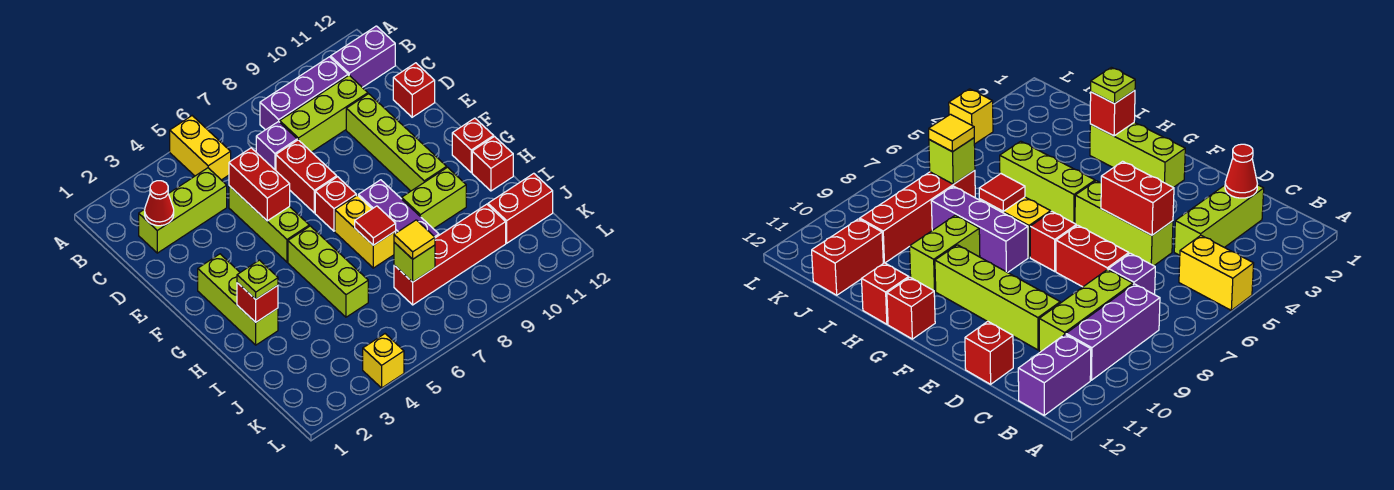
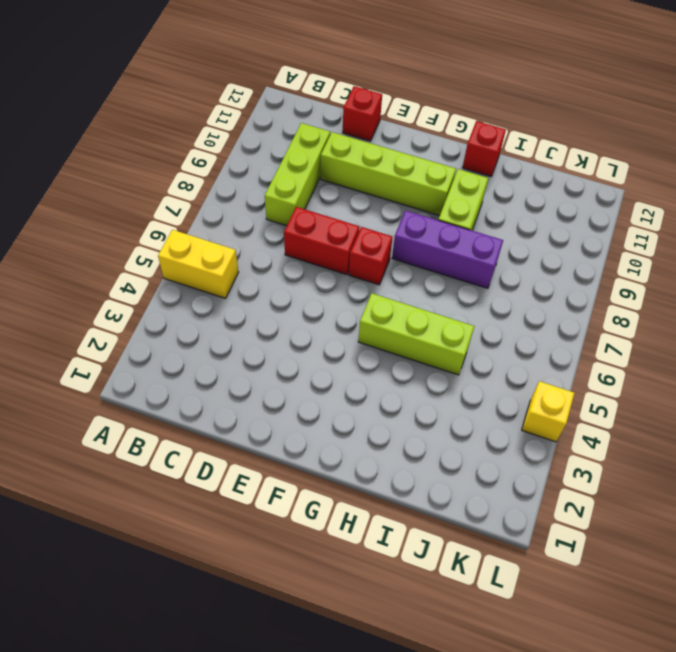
none -> purple brick B8:B10 level 1
none -> purple brick B11:B12 level 1
none -> lime brick C2:C4 level 1

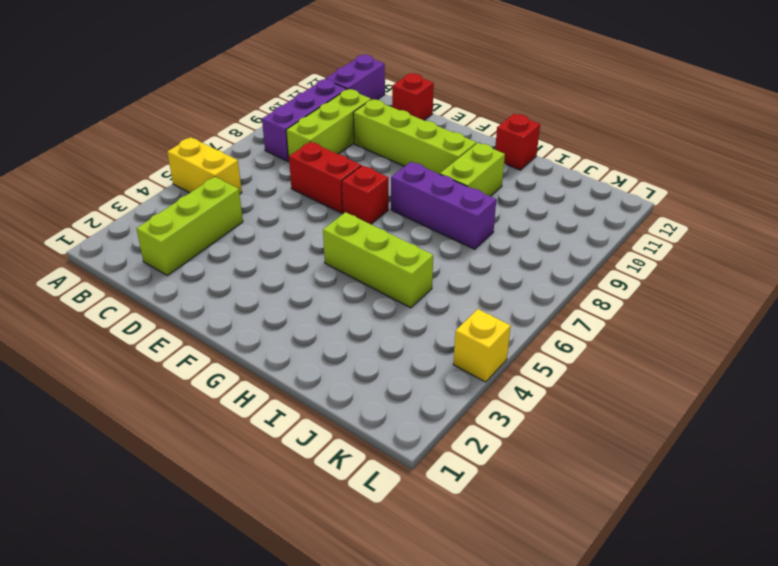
none -> purple brick C7 level 1
none -> lime brick D5:F5 level 1
none -> lime brick F2:H2 level 1

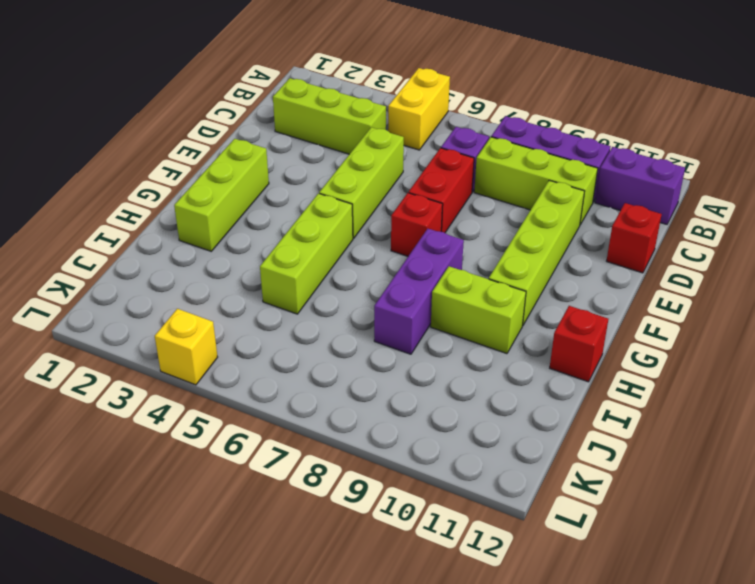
none -> yellow brick G7:H7 level 1
none -> red brick G12 level 1
none -> red brick J7:J10 level 1

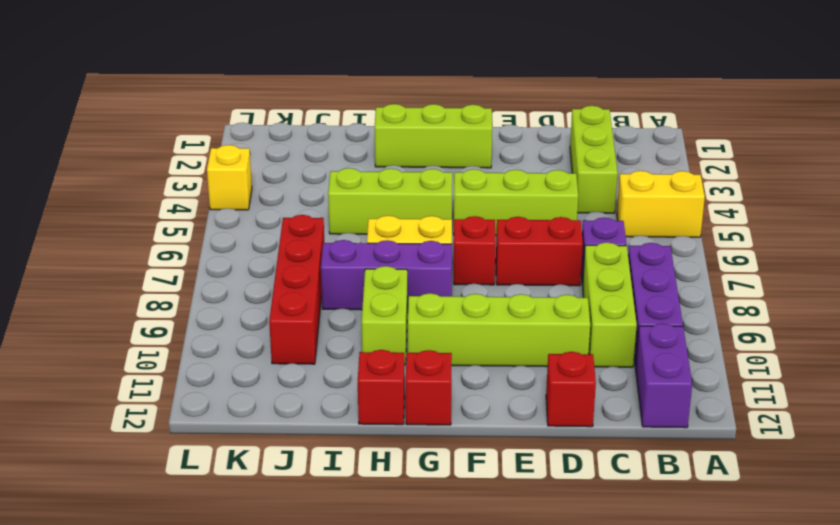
none -> red brick J11:J12 level 1
none -> red cone C2 level 2
none -> red brick D5:E5 level 2

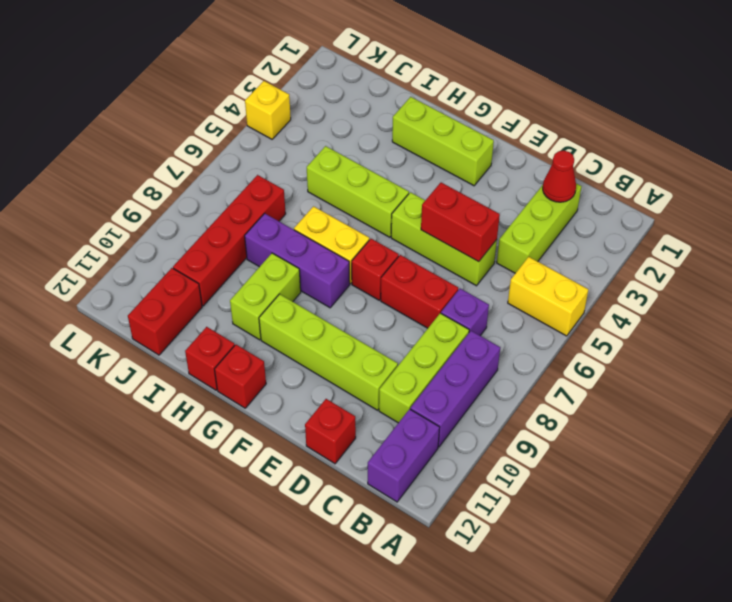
none -> red brick H2 level 2
none -> red tile H7 level 2
none -> lime brick J7 level 2

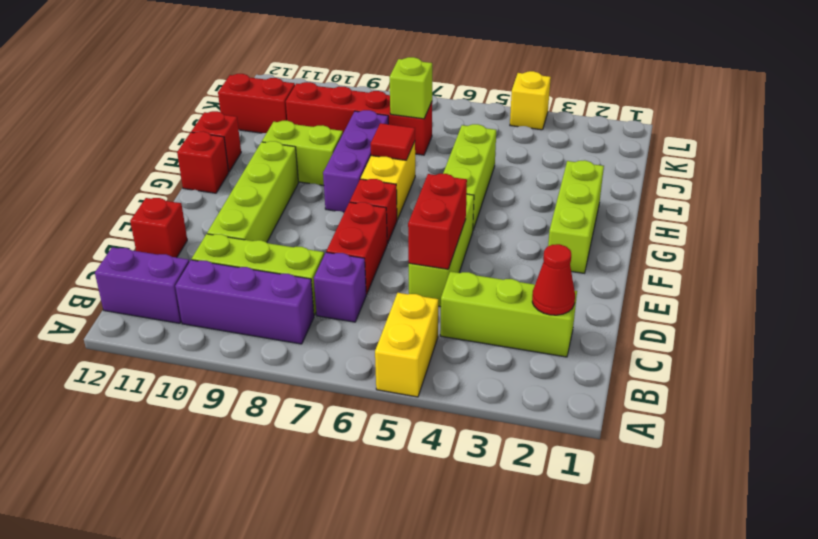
none -> red brick H2 level 2
none -> lime plate H2 level 3
none -> yellow tile J7 level 3

